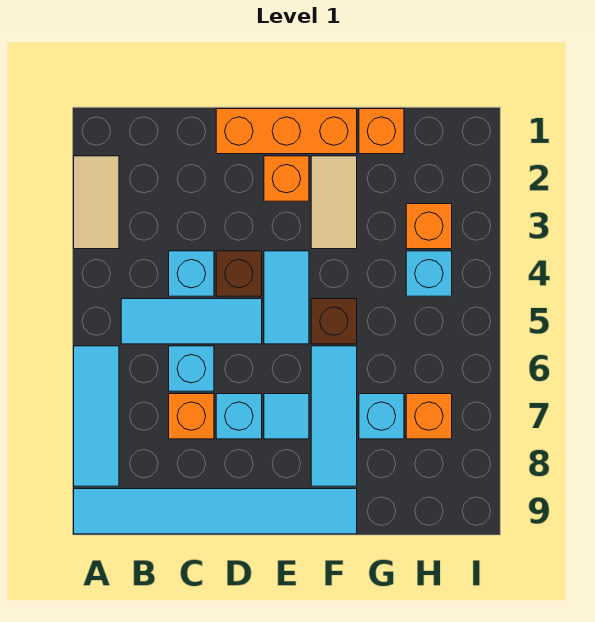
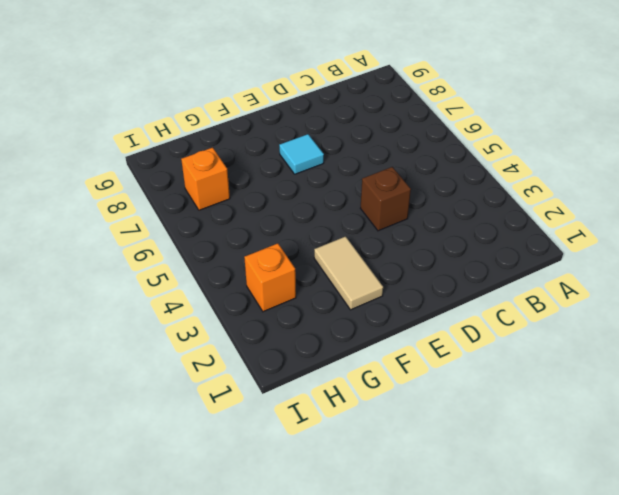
none -> tan tile A2:A3 level 1
none -> cyan tile A6:A8 level 1
none -> cyan tile A9:F9 level 1

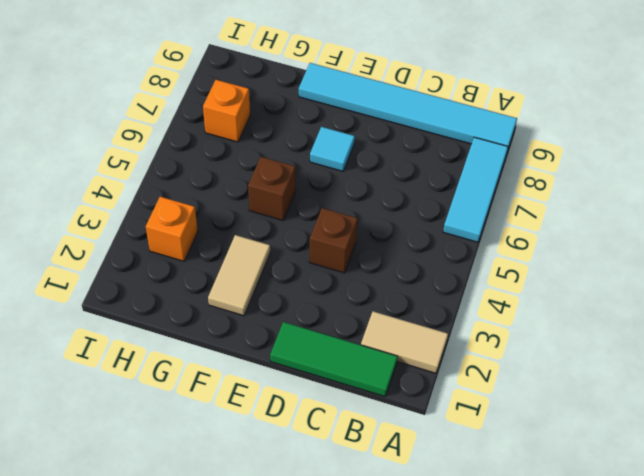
tan tile A2:B2 level 1 -> tan tile A2:A3 level 1
green tile B1:D1 level 1 -> orange brick D1:F1 level 1
none -> cyan tile B5:D5 level 1
none -> cyan brick C4 level 1
none -> cyan brick C6 level 1

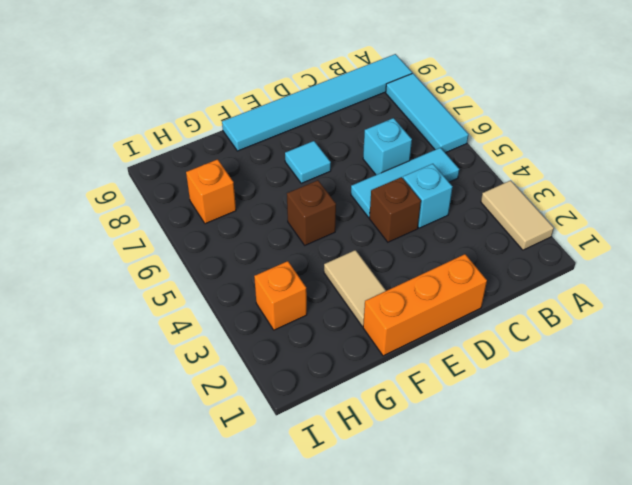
none -> orange brick C7 level 1
none -> cyan brick D7 level 1
none -> orange brick E2 level 1

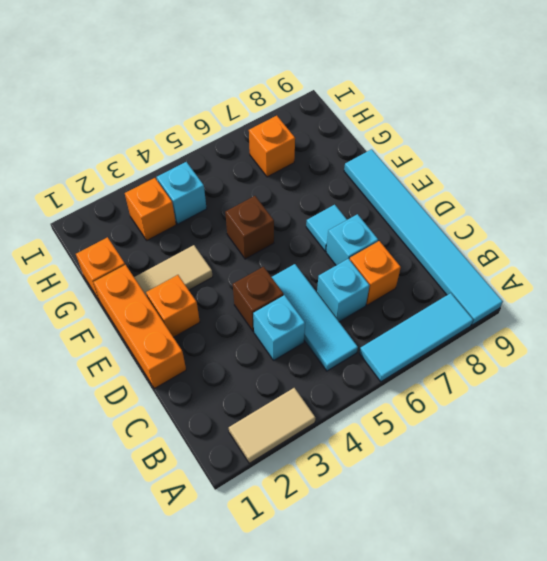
none -> cyan tile E4:E5 level 1
none -> cyan tile F6:F8 level 1
none -> cyan brick G7 level 1

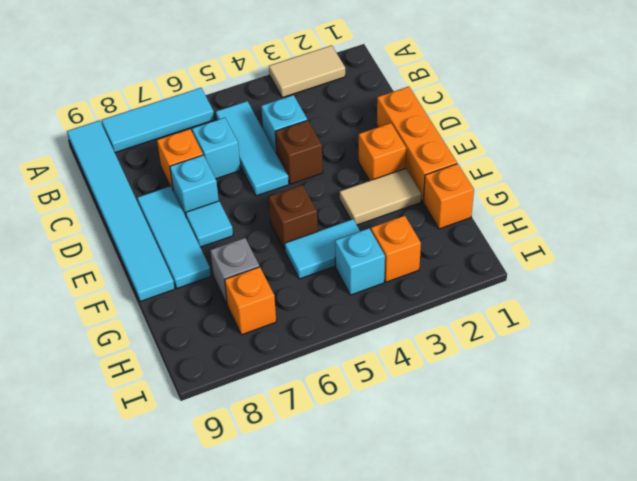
cyan tile D8:F8 level 1 -> cyan tile F6:F8 level 1
cyan tile G4:G5 level 1 -> cyan tile E4:E5 level 1
grey brick G7 level 1 -> cyan brick G7 level 1

